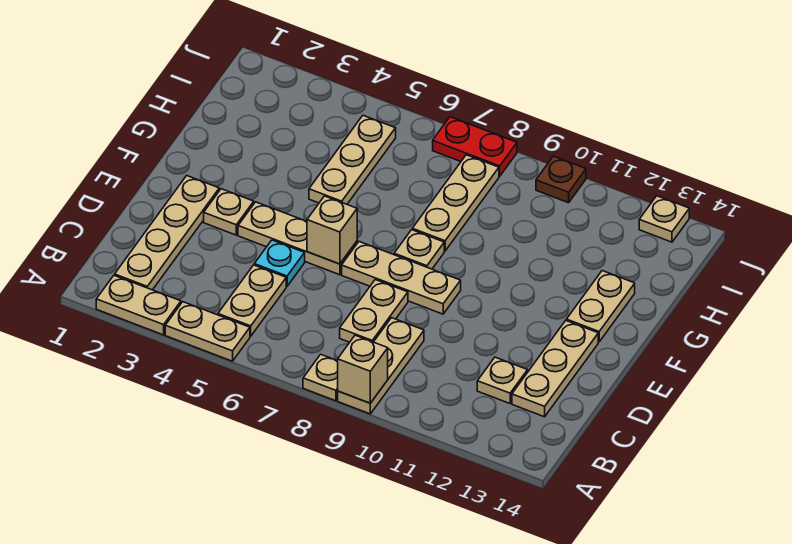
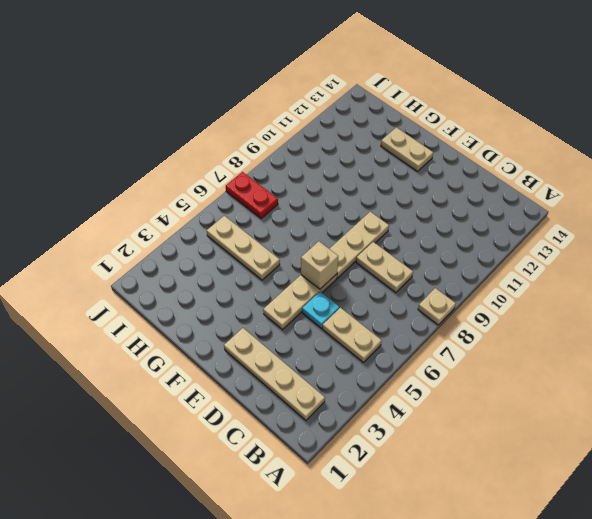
red plate I7:J7 level 1 -> red plate J7:J8 level 1
none -> tan plate A2:A3 level 1
none -> tan plate A4:A5 level 1
none -> tan plate A9:C9 level 1

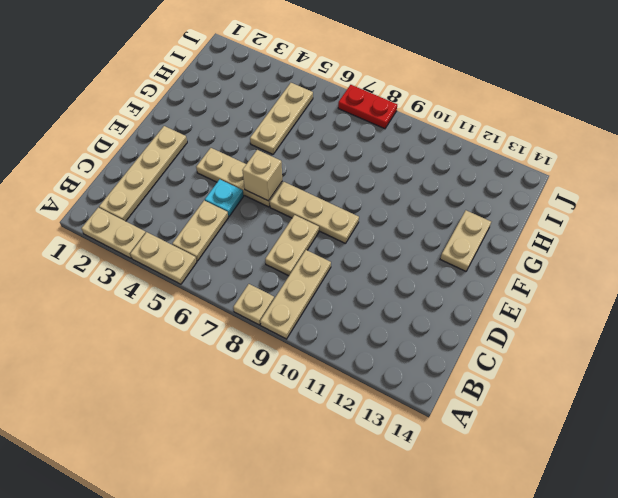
none -> tan plate C12 level 1
none -> tan plate C13:E13 level 1
none -> tan plate E3 level 1

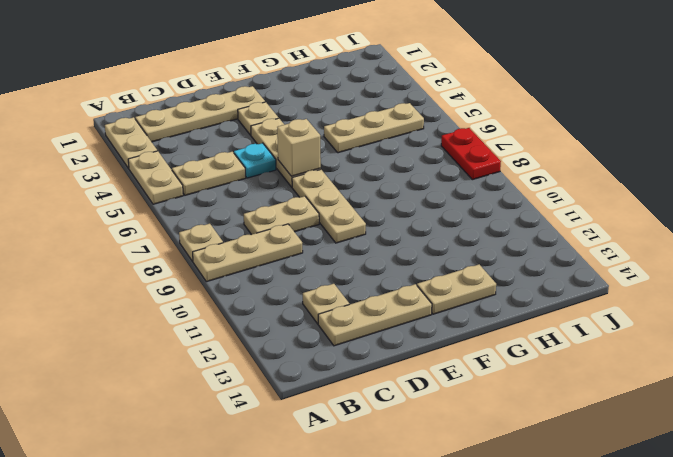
none -> tan plate F8 level 1
none -> tan plate G8:I8 level 1
none -> brown plate J10 level 1

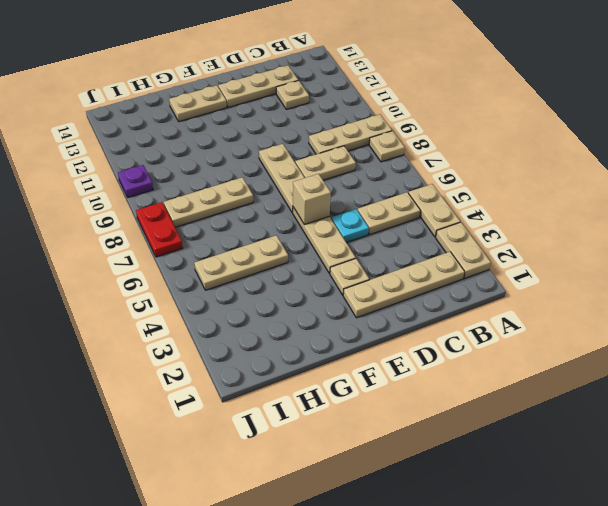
purple plate J10 level 1 -> brown plate J10 level 1
none -> tan plate F8 level 1
none -> tan plate J13 level 1
none -> tan brick A9 level 2

